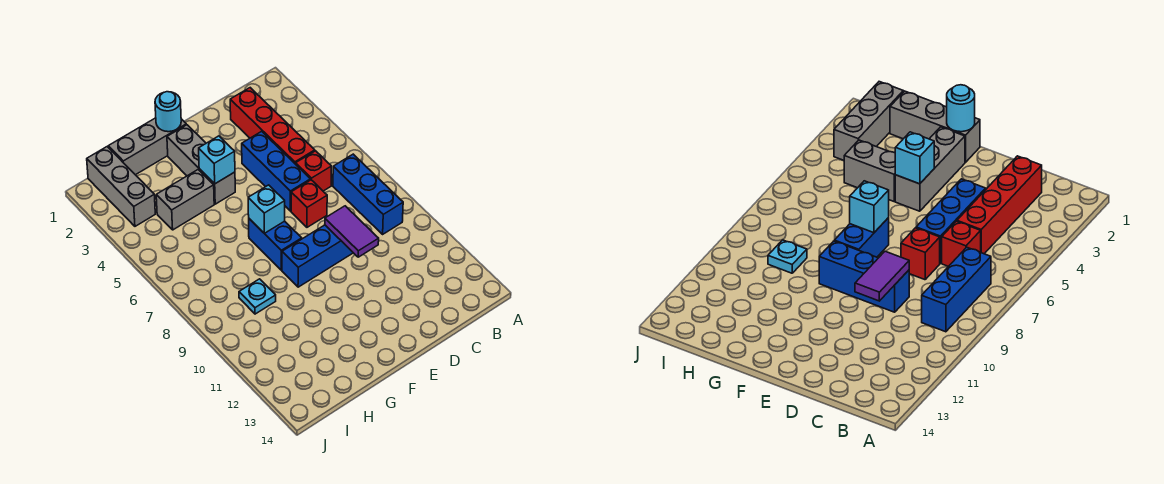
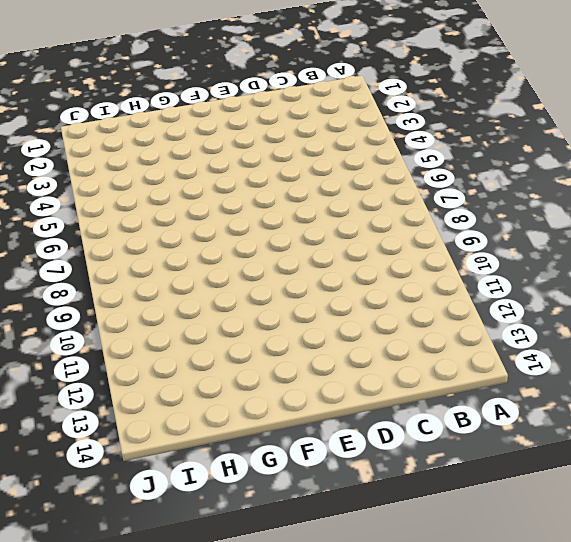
none -> blue brick B7:B9 level 1
none -> red brick C2:C5 level 1
none -> red brick C6 level 1

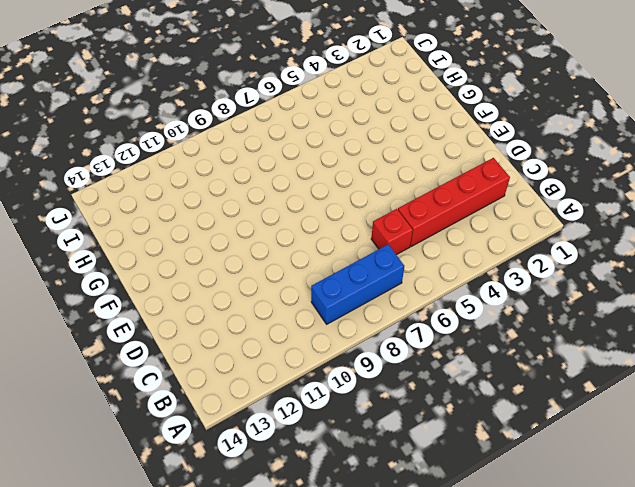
none -> blue brick D4:D6 level 1
none -> red brick D7 level 1
none -> blue brick D9:F9 level 1

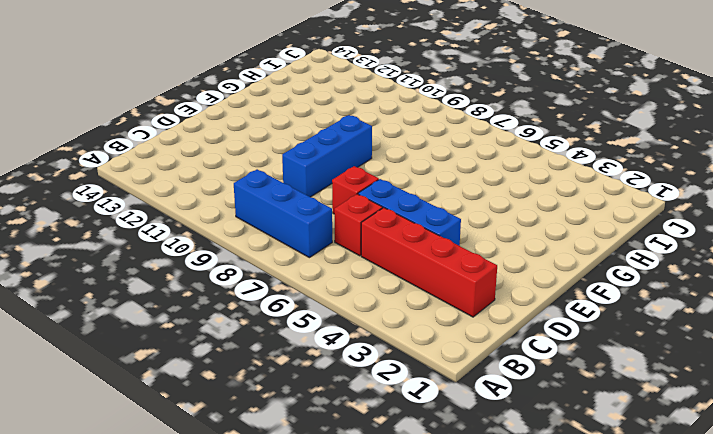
none -> grey brick F1:H1 level 1
none -> grey brick F2:F4 level 1
none -> blue brick F7:F8 level 1

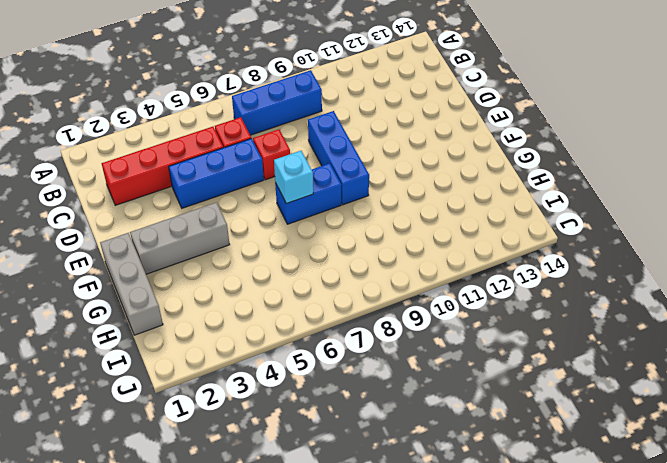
none -> grey brick G4:H4 level 1
none -> cyan plate H9 level 1
none -> grey brick I1:I3 level 1

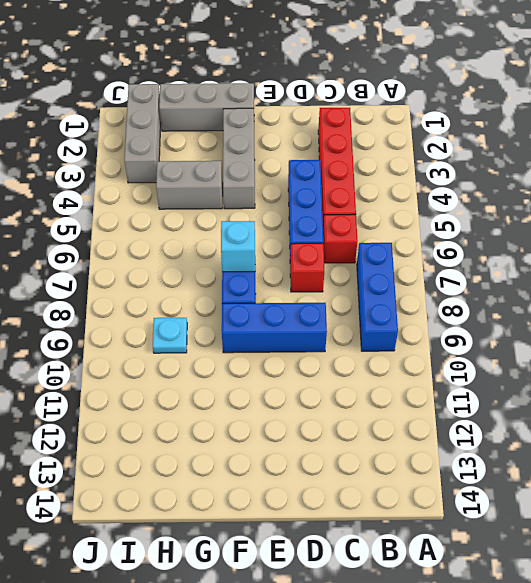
none -> purple tile D9:D10 level 2
none -> cyan round brick F1 level 2
none -> cyan brick F4 level 2

